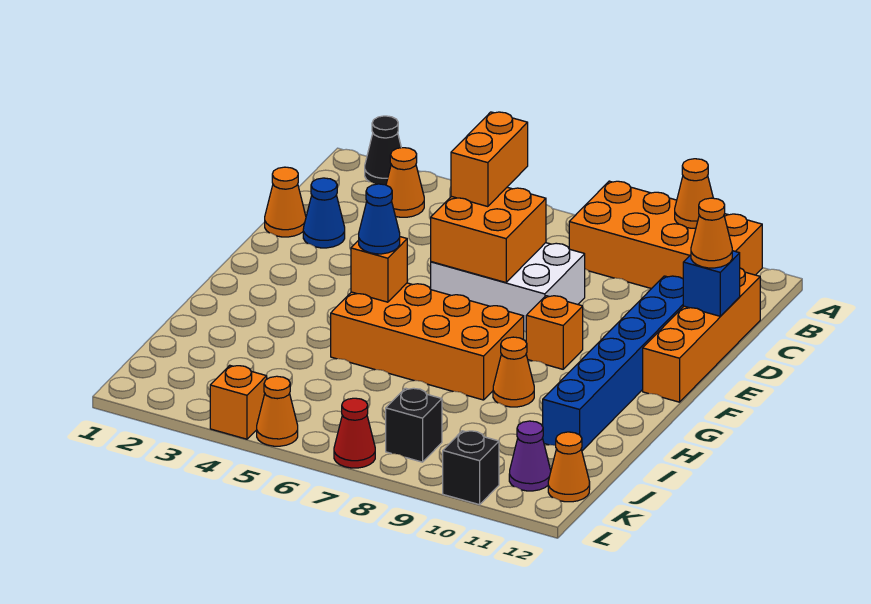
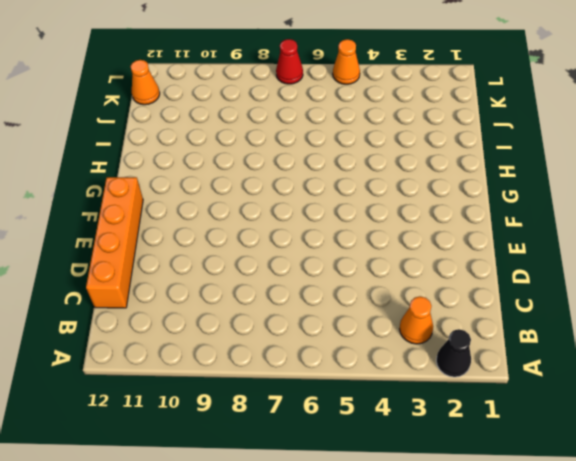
none -> orange brick A8:B11 level 1
none -> orange cone D1 level 1
none -> blue cone D2 level 1

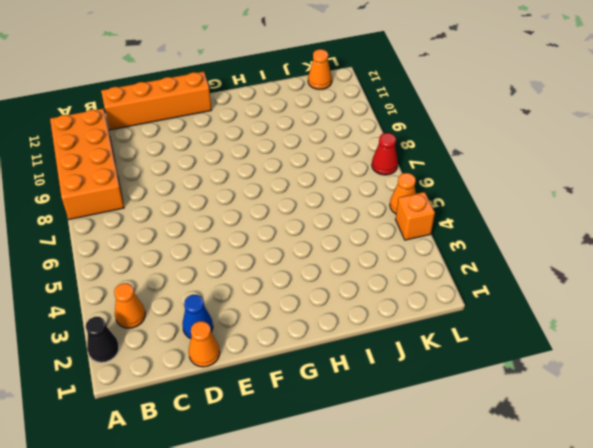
none -> white brick D6:E8 level 1
none -> blue brick D11:I11 level 1
none -> orange brick F9 level 1

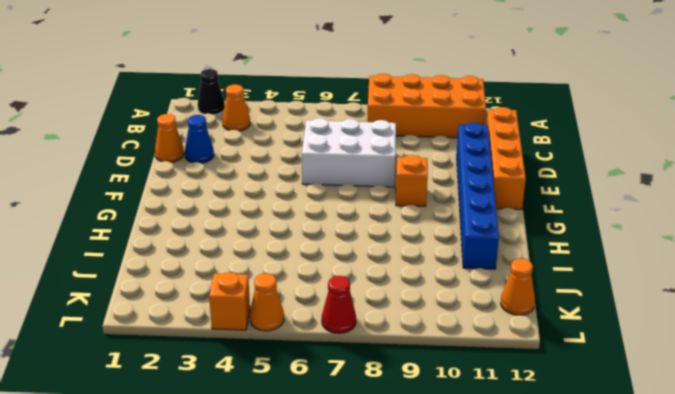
none -> orange brick G5:H8 level 1
none -> orange cone H9 level 1
none -> black brick K8 level 1

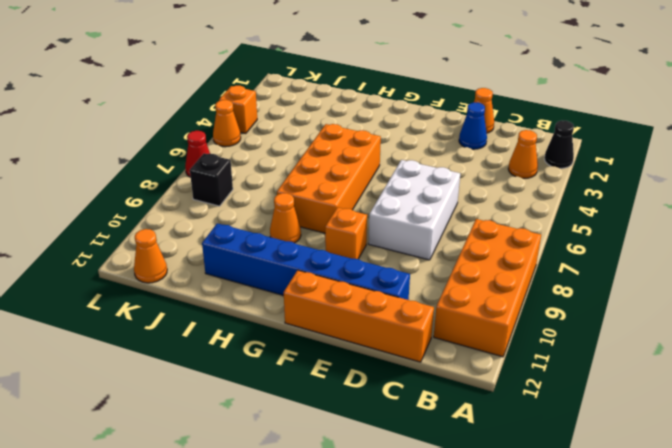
none -> purple cone K11 level 1
none -> black brick L10 level 1
none -> orange cone A10 level 2

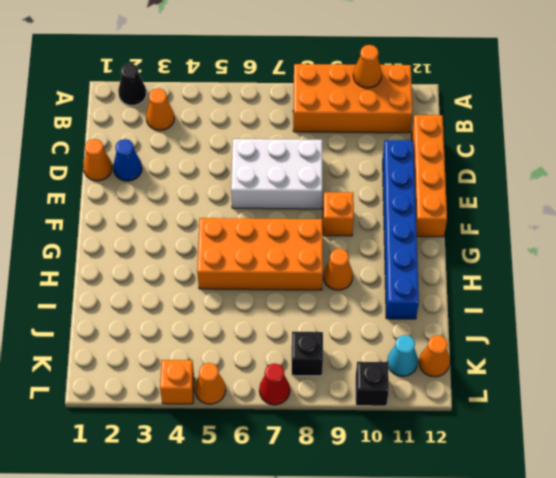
cyan cone K11 level 1 -> purple cone K11 level 1
none -> orange brick D6:E7 level 2
none -> blue brick D12 level 2
none -> orange brick G5 level 2

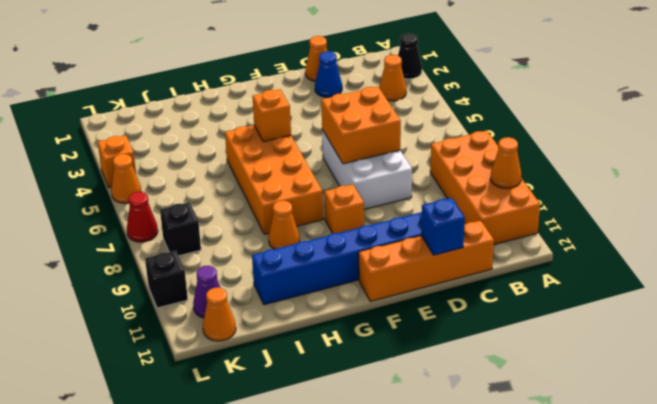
none -> orange brick C6:D6 level 3
none -> orange cone D12 level 3
none -> blue cone G5 level 3

